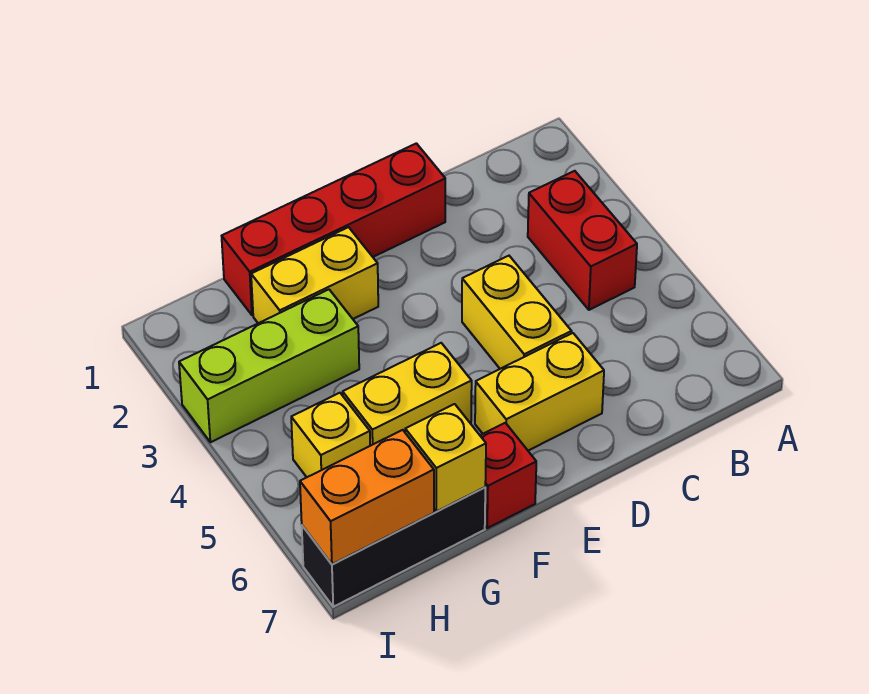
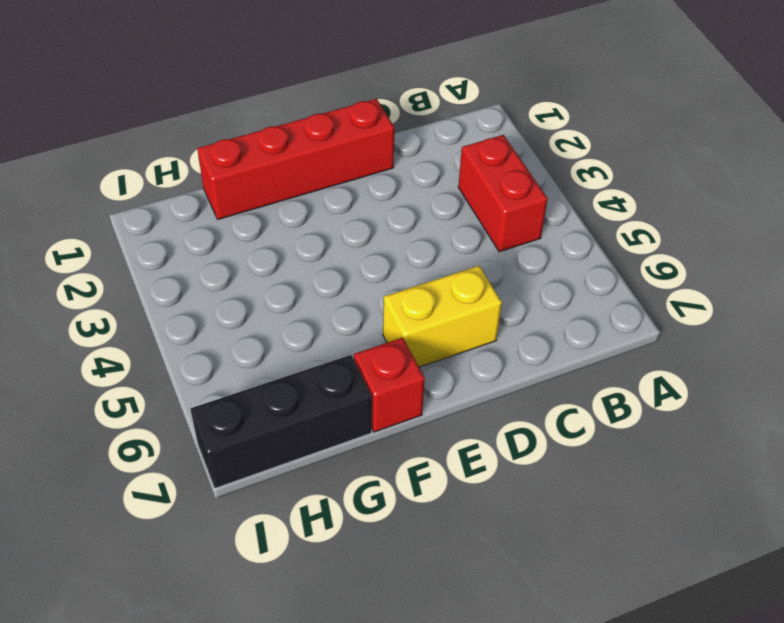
none -> yellow brick D4:D5 level 1
none -> yellow brick F2:G2 level 1
none -> yellow brick F5:G5 level 1

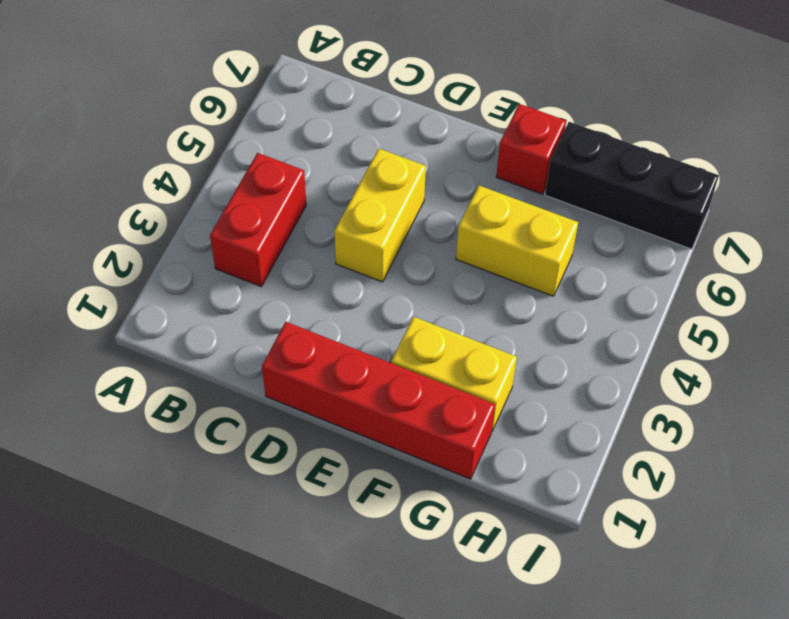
none -> yellow brick D6:E6 level 1
none -> lime brick G3:I3 level 1
none -> yellow brick H5 level 1

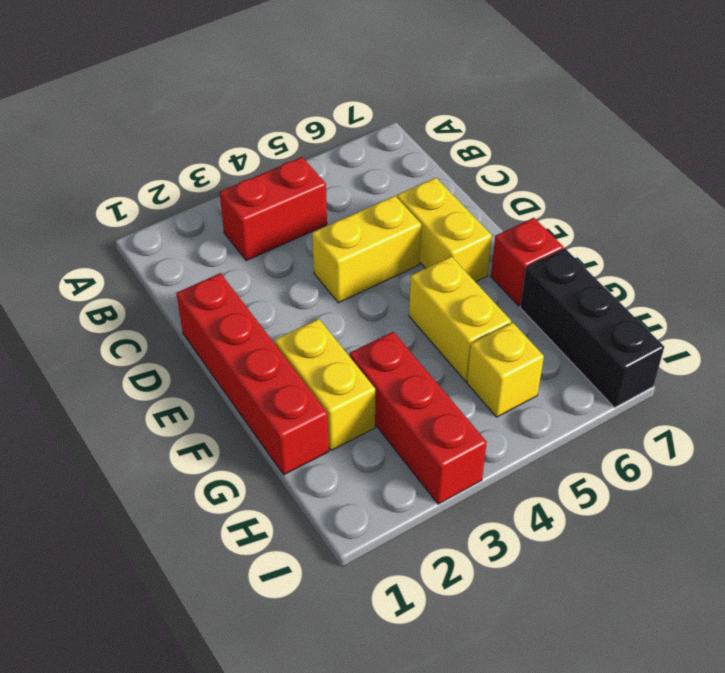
red brick G3:I3 level 1 -> lime brick G3:I3 level 1
none -> yellow brick G7 level 2
none -> orange brick H7:I7 level 2

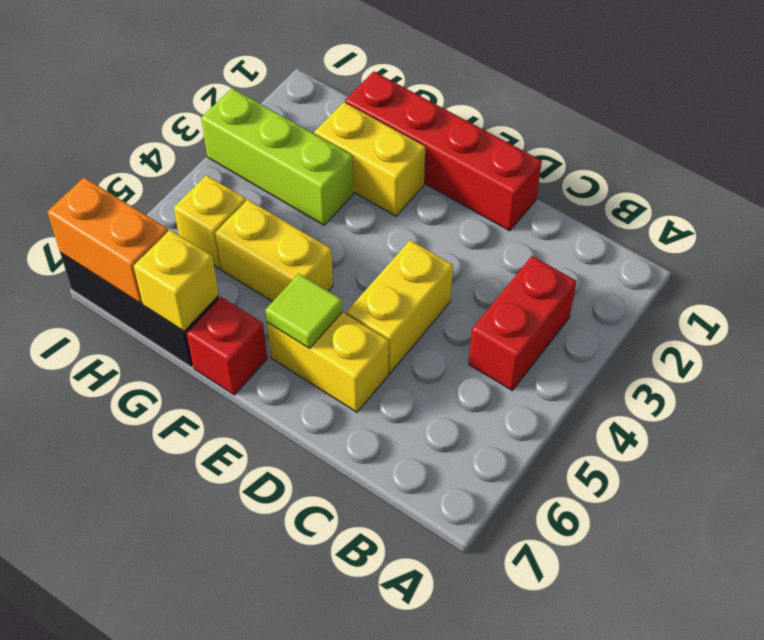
lime tile E6 level 2 -> none

